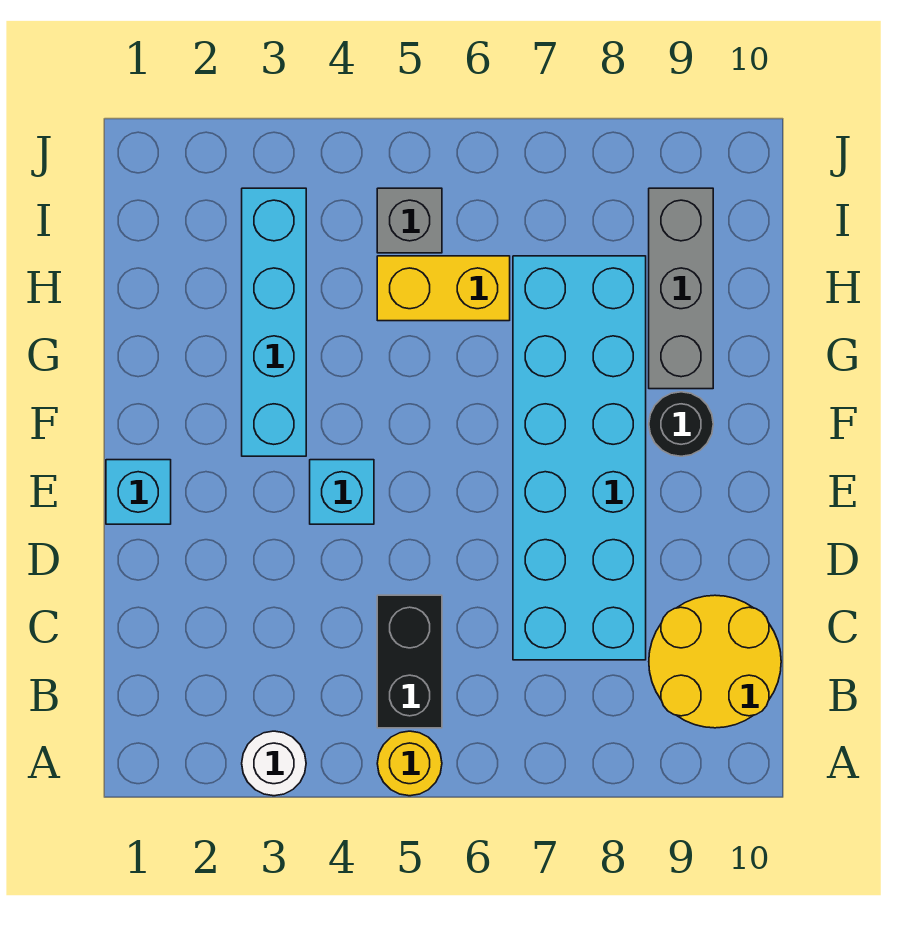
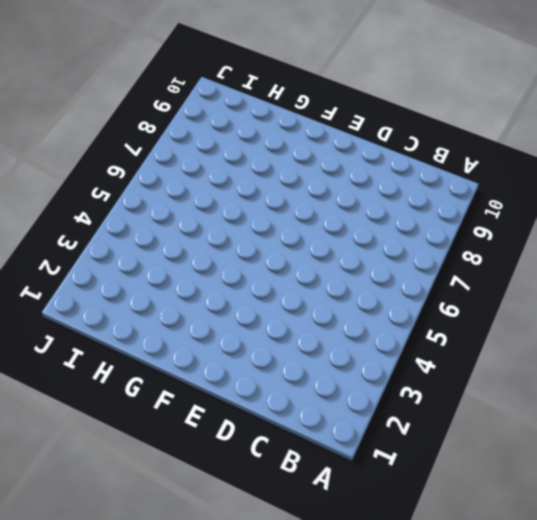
none -> white round brick A3 level 1
none -> yellow round brick A5 level 1
none -> black brick B5:C5 level 1

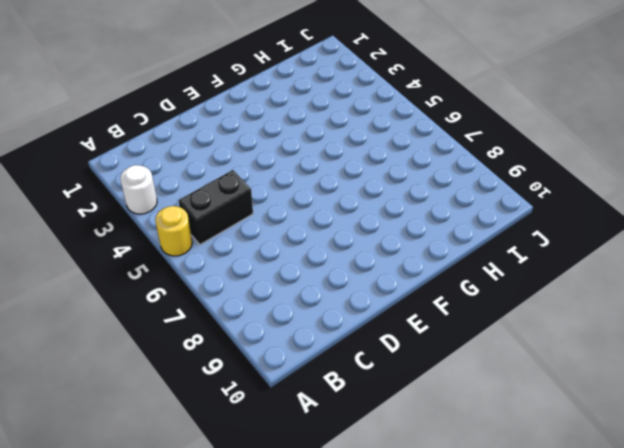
none -> yellow round brick B9:C10 level 1
none -> cyan brick C7:H8 level 1
none -> cyan brick E1 level 1

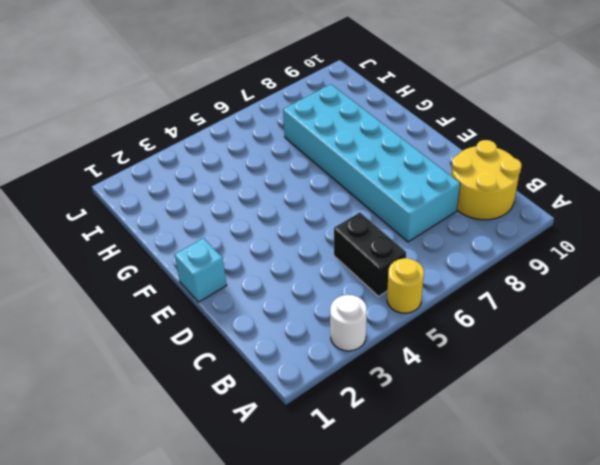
none -> cyan brick E4 level 1
none -> cyan brick F3:I3 level 1
none -> black round brick F9 level 1

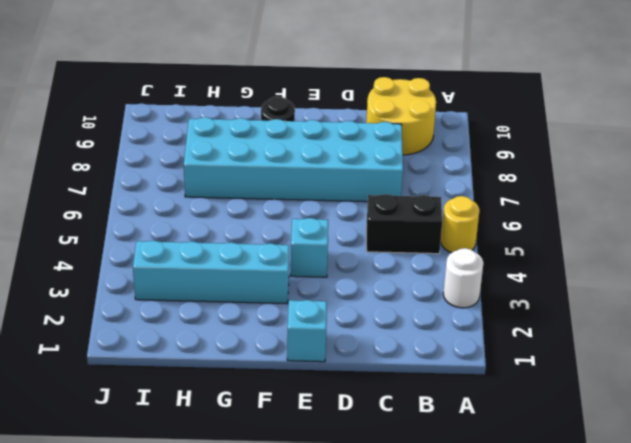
none -> grey brick G9:I9 level 1
none -> yellow brick H5:H6 level 1
none -> grey brick I5 level 1

